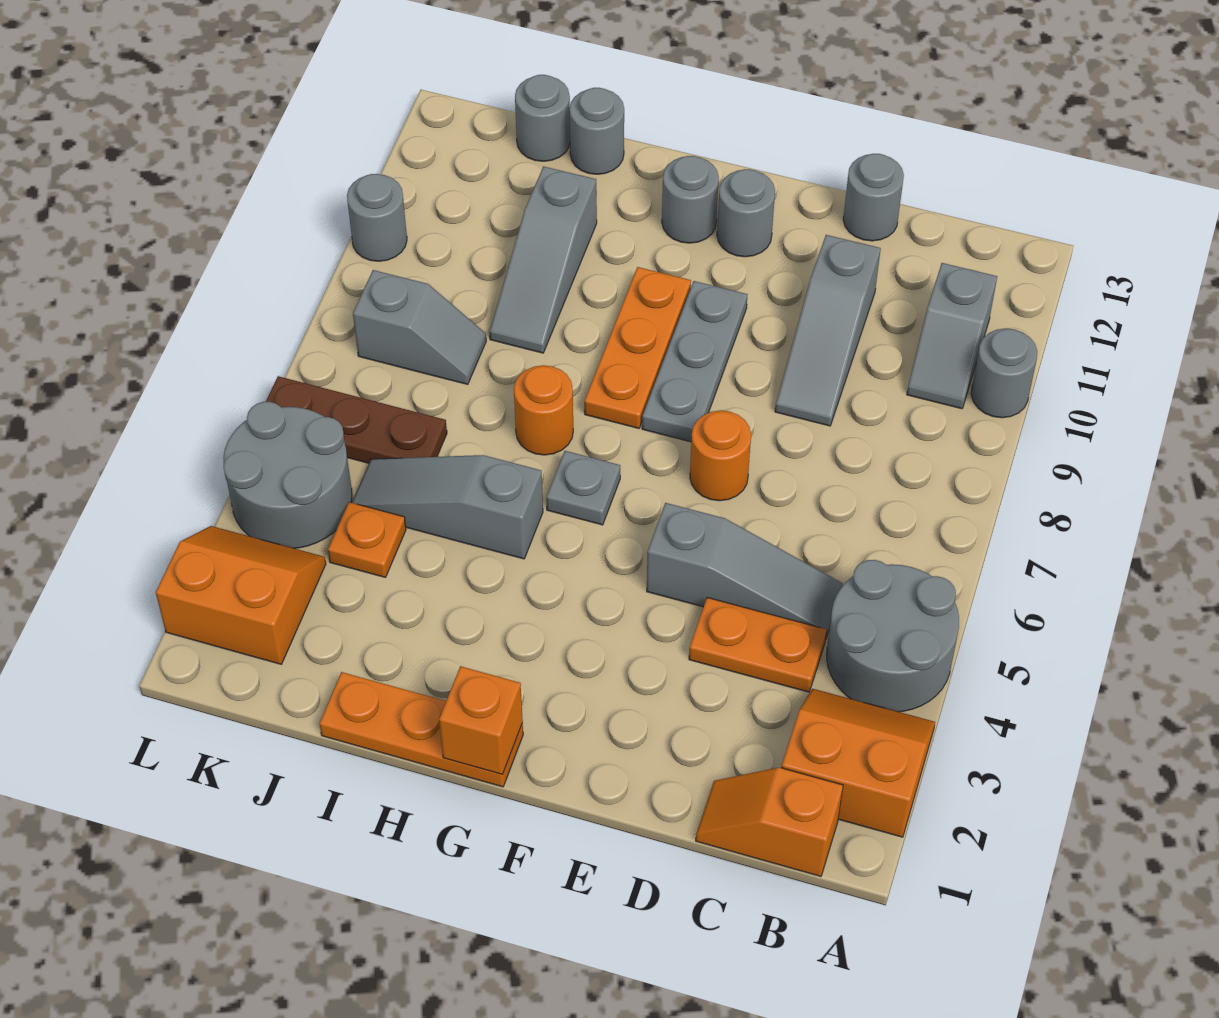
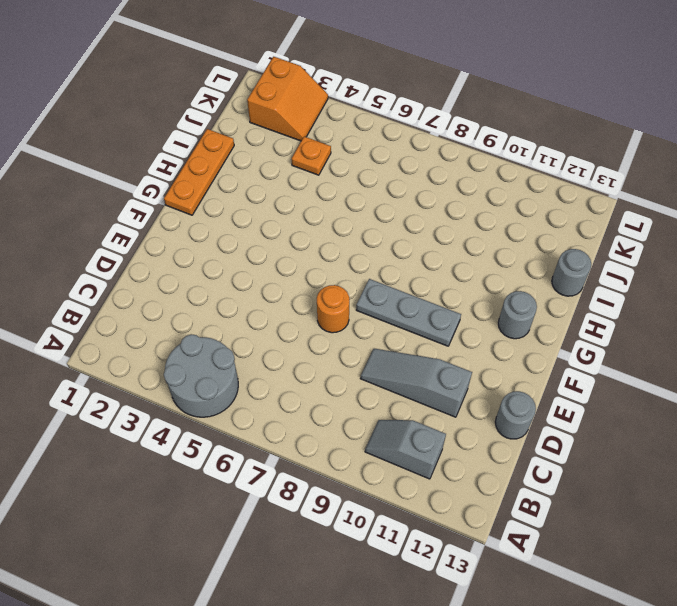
none -> orange slope A2:B3 level 1 top 2
none -> grey round brick A10 level 1
none -> orange slope B1:C1 level 1 top B

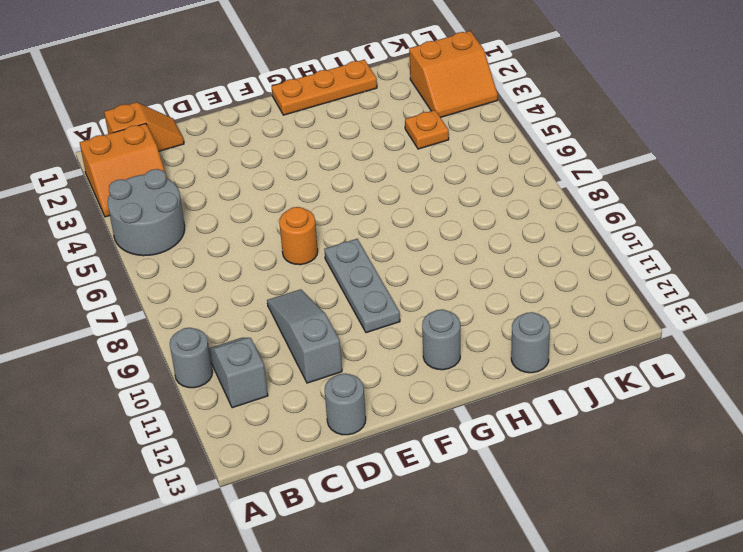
none -> orange plate C4:D4 level 1
none -> grey slope C5:E5 level 1 top E
none -> grey round brick F12 level 1

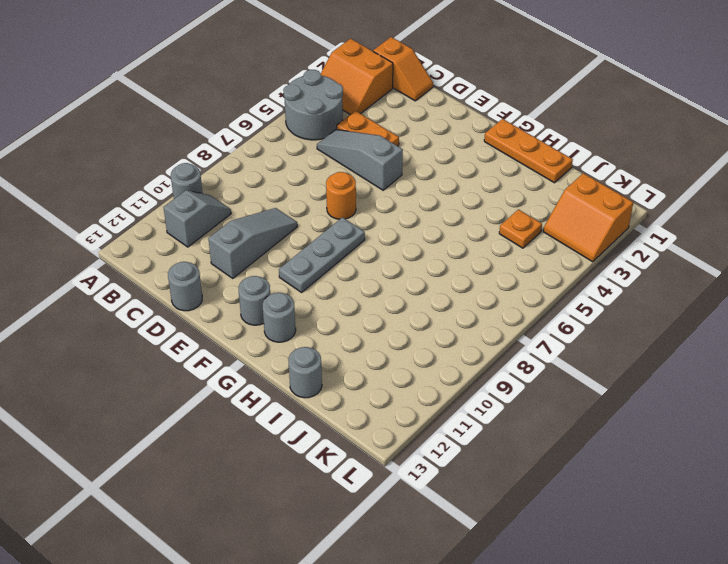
none -> grey plate G6 level 1
none -> orange plate G8:G10 level 1
none -> grey slope H5:J5 level 1 top H

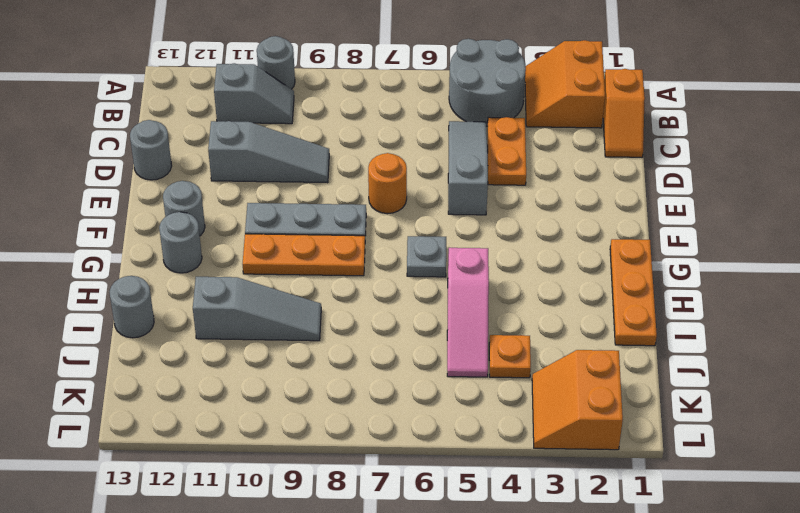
pink slope H5:J5 level 1 top H -> grey slope H5:J5 level 1 top H
none -> orange round brick H7 level 1
none -> brown plate J6:L6 level 1
none -> grey slope J8:K8 level 1 top K

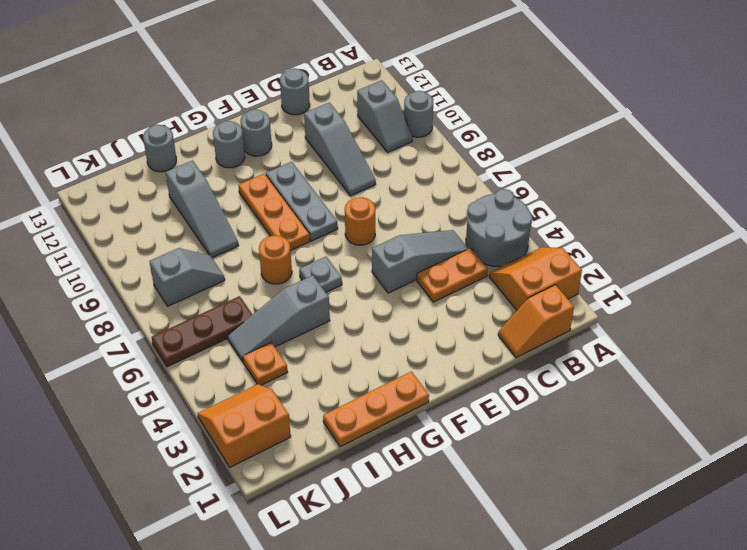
none -> grey round brick J13 level 1
none -> grey round brick K4:L5 level 1
none -> grey round brick L10 level 1

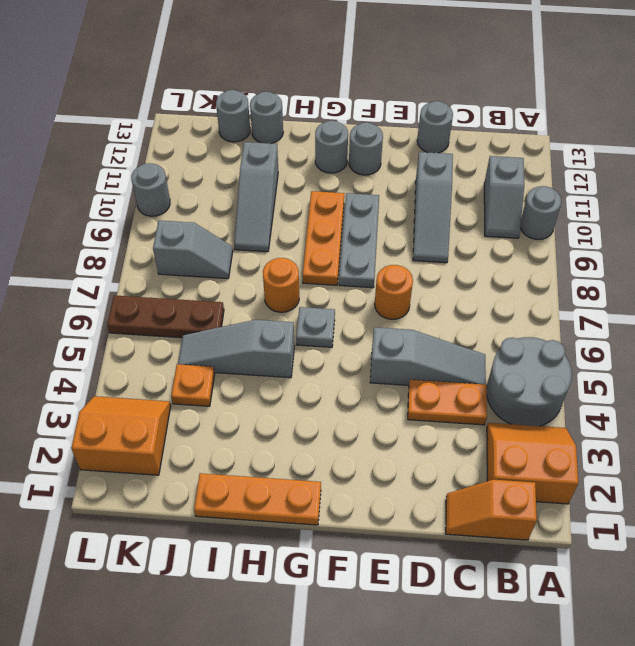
none -> grey round brick K4:L5 level 1
none -> orange brick G1 level 2

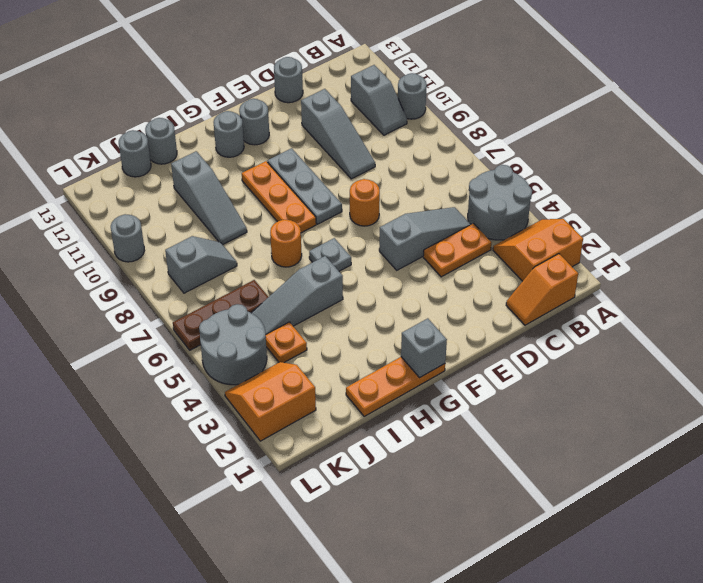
grey brick G1 level 2 -> orange brick G1 level 2

